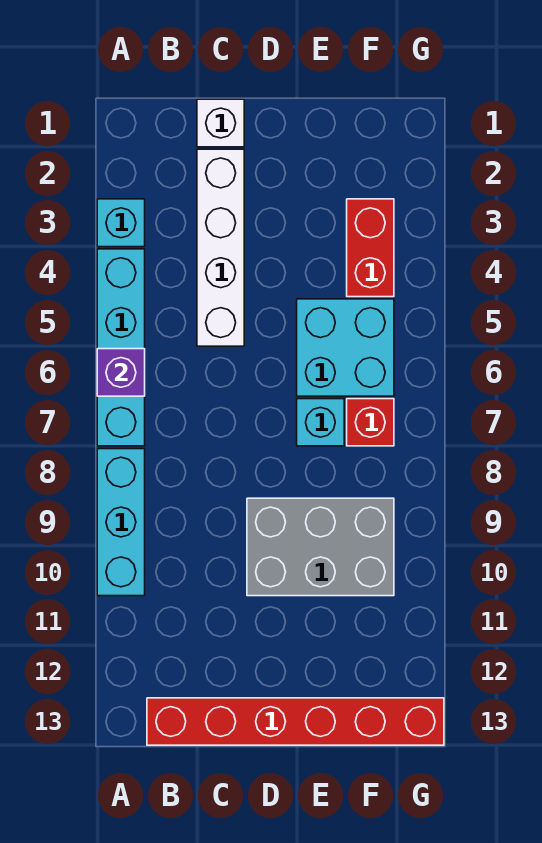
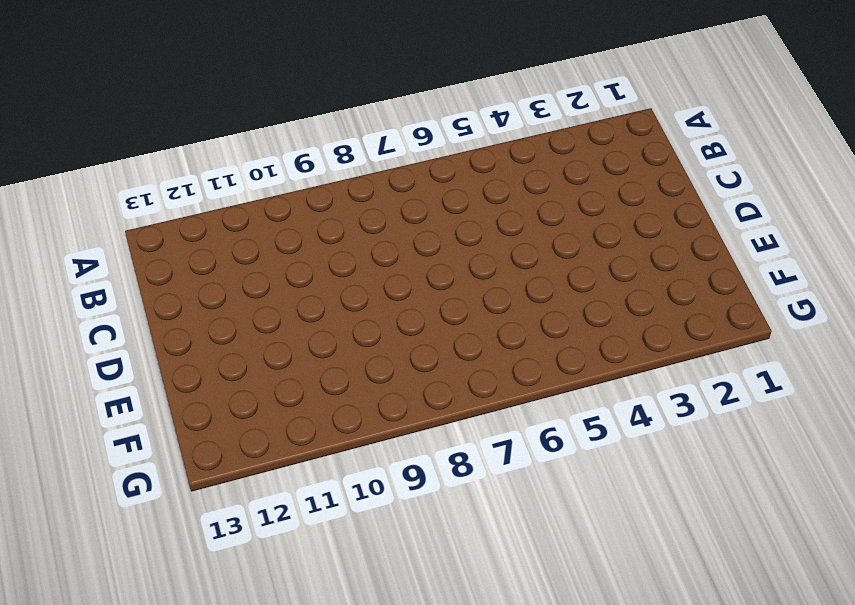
none -> cyan brick A3 level 1
none -> cyan brick A4:A7 level 1
none -> cyan brick A8:A10 level 1

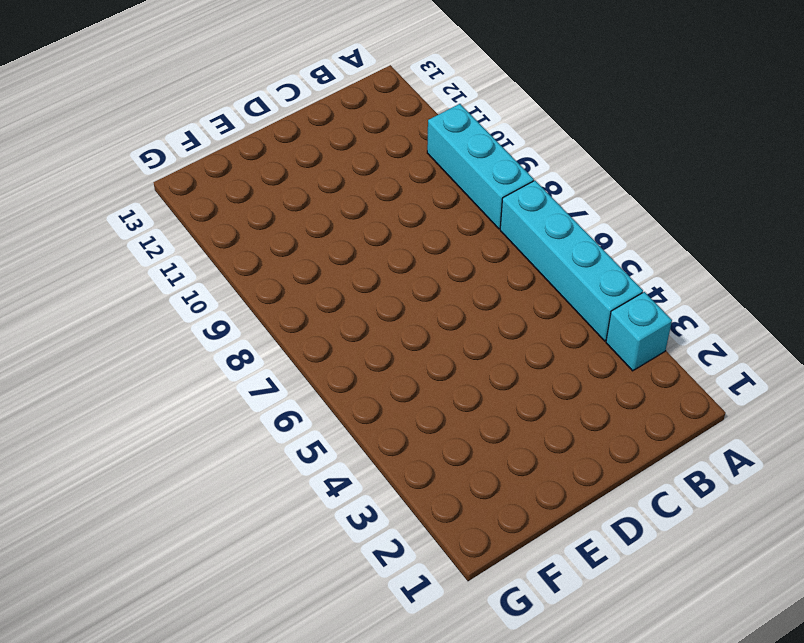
none -> red brick B13:G13 level 1
none -> white brick C1 level 1
none -> white brick C2:C5 level 1

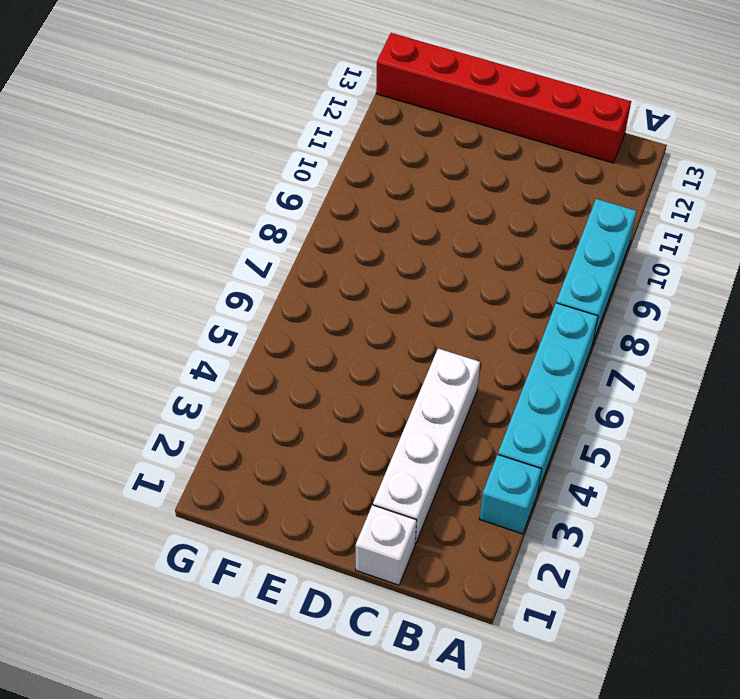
none -> grey brick D9:F10 level 1
none -> cyan brick E5:F6 level 1
none -> cyan brick E7 level 1

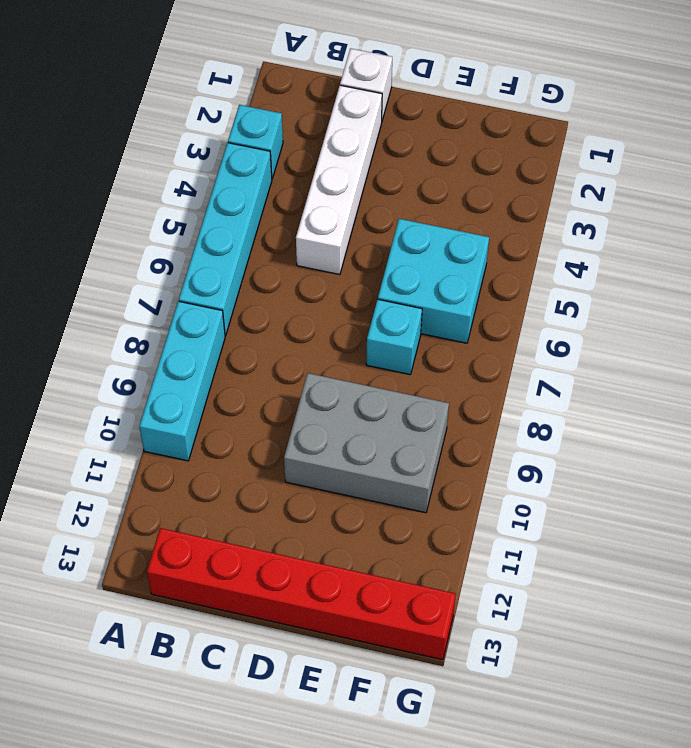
none -> red brick F3:F4 level 1
none -> red brick F7 level 1
none -> purple brick A6 level 2

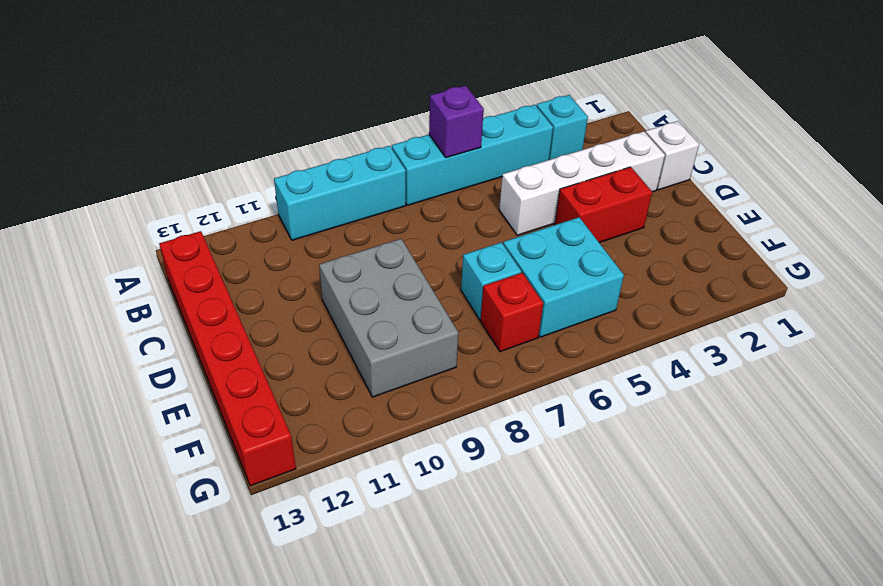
red brick D3:D4 level 1 -> red brick F3:F4 level 1

